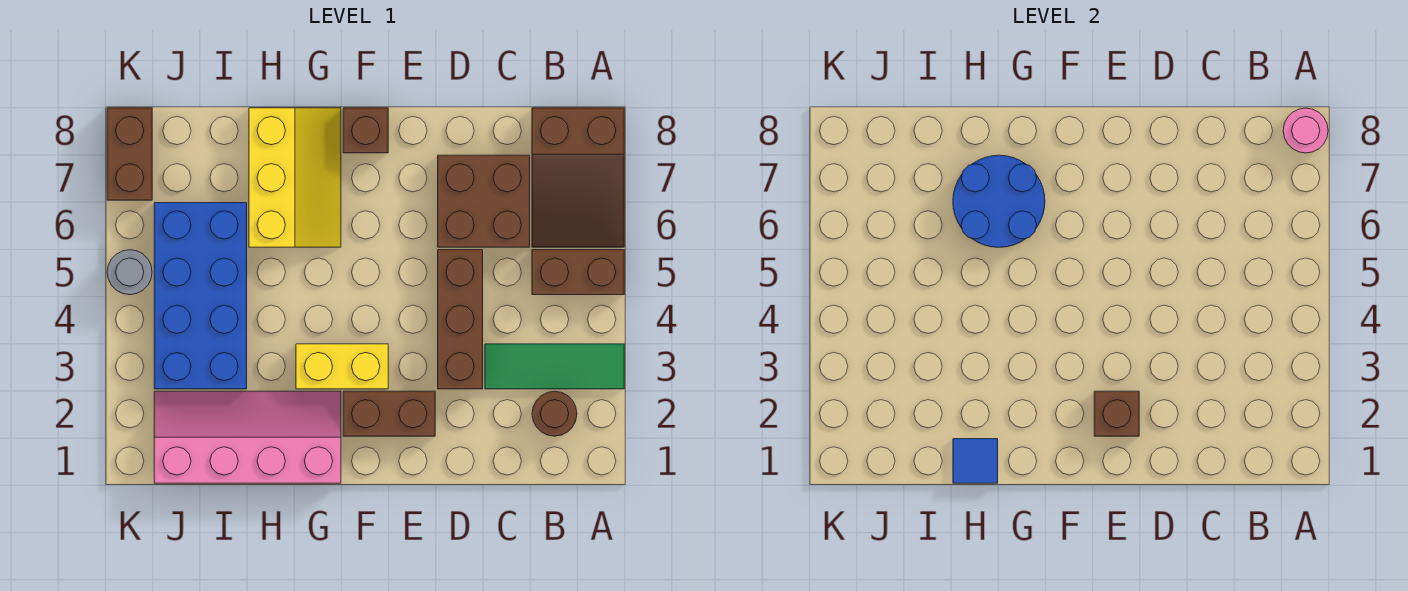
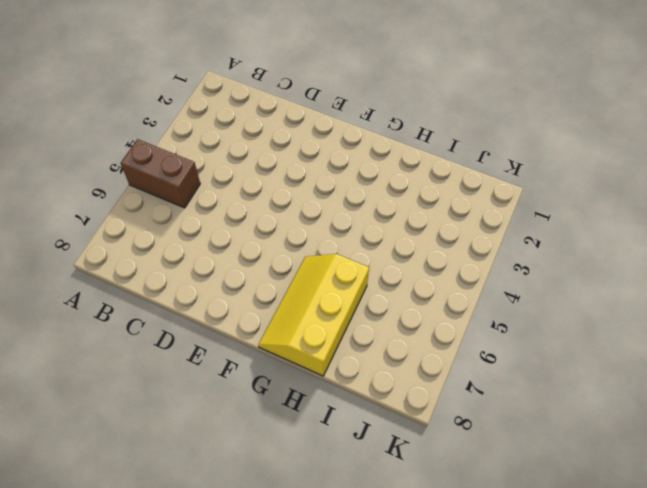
none -> green tile A3:C3 level 1
none -> brown slope A6:B8 level 1 top 8
none -> brown round brick B2 level 1

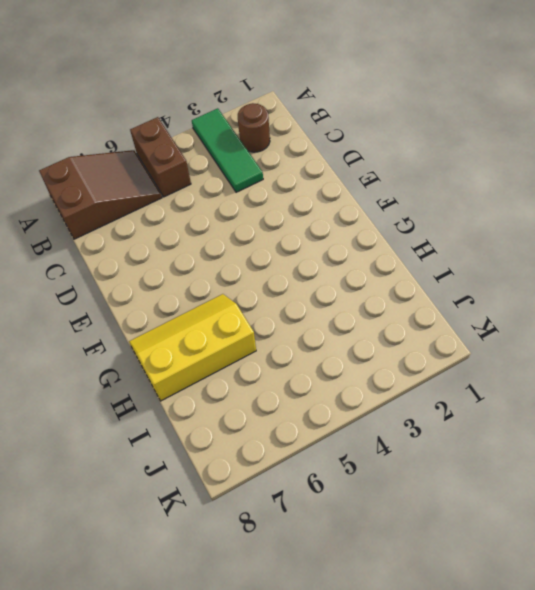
none -> brown brick C6:D7 level 1
none -> brown brick D3:D5 level 1
none -> brown brick E2:F2 level 1

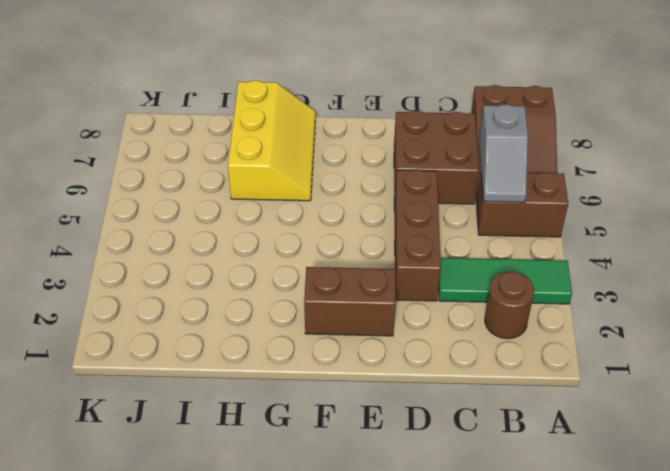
grey slope B5:B6 level 2 top 6 -> none
none -> yellow brick F3:G3 level 1
none -> brown brick F8 level 1
none -> pink slope G1:J2 level 1 top 1

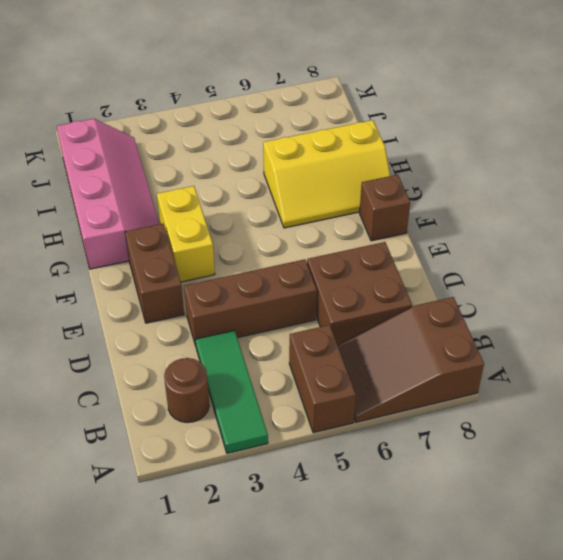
none -> blue brick I3:J6 level 1
none -> grey round brick K5 level 1
none -> brown brick K7:K8 level 1

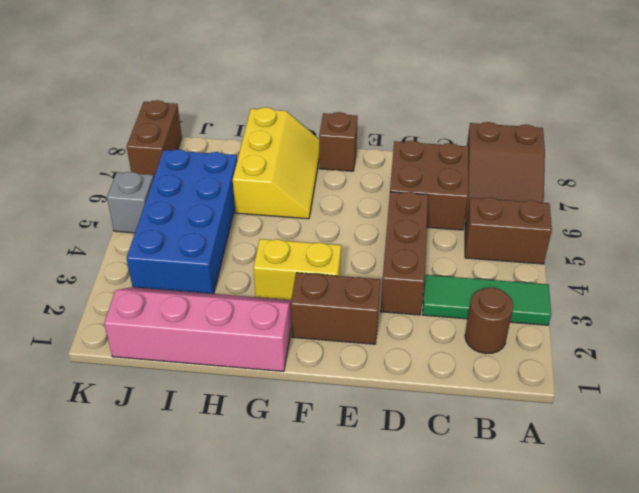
grey brick K5 level 1 -> grey round brick K5 level 1
none -> pink round brick A8 level 2
none -> brown brick E2 level 2
none -> blue round brick G6:H7 level 2

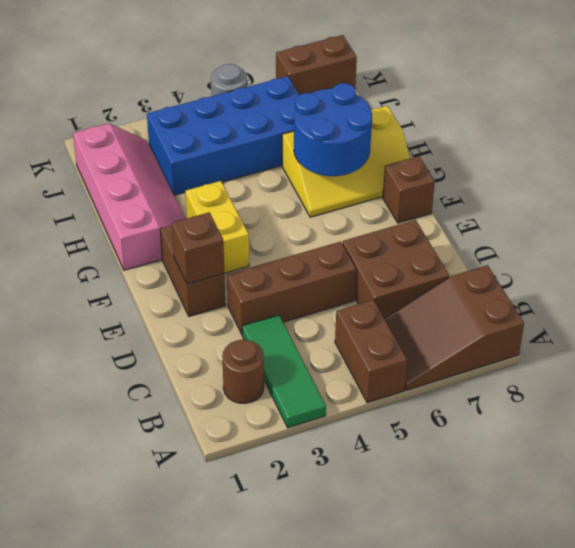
none -> pink round brick A8 level 2
none -> blue tile H1 level 2

